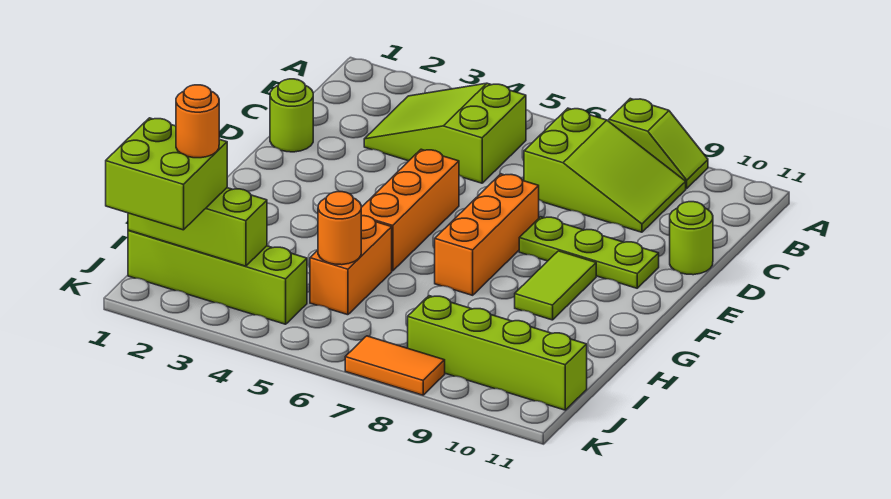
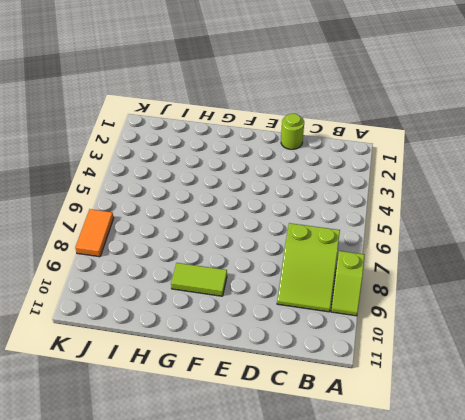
none -> lime slope B3:C5 level 1 top 5
none -> lime round brick D11 level 1
none -> orange brick E5:G5 level 1

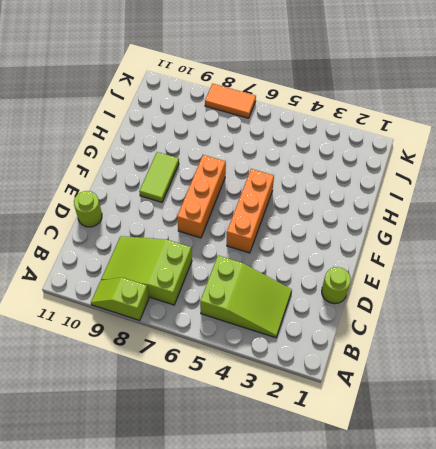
none -> lime plate E8:E10 level 1
none -> orange brick H5:I5 level 1
none -> lime brick J1:J4 level 1

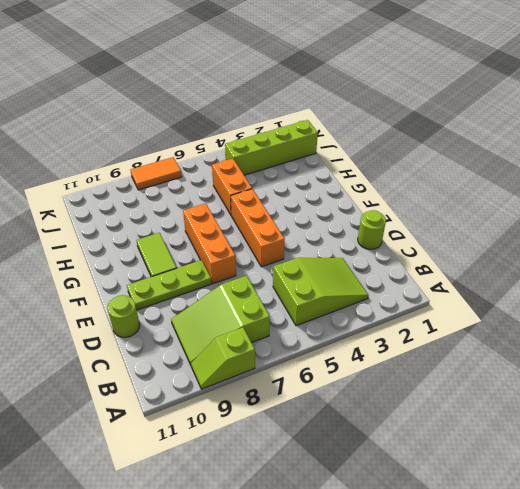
none -> lime brick J8:J11 level 1
none -> orange round brick I5 level 2
none -> lime brick J1:J3 level 2

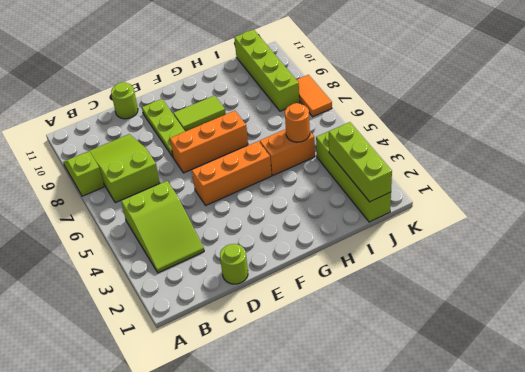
none -> lime brick J1:K2 level 3
none -> orange round brick J2 level 4

